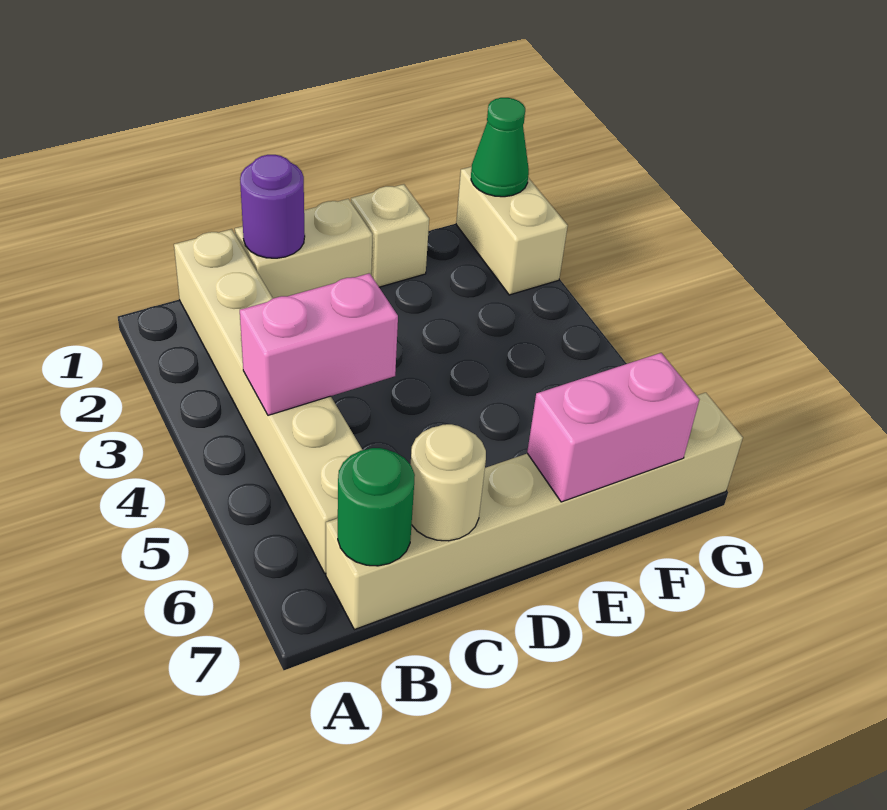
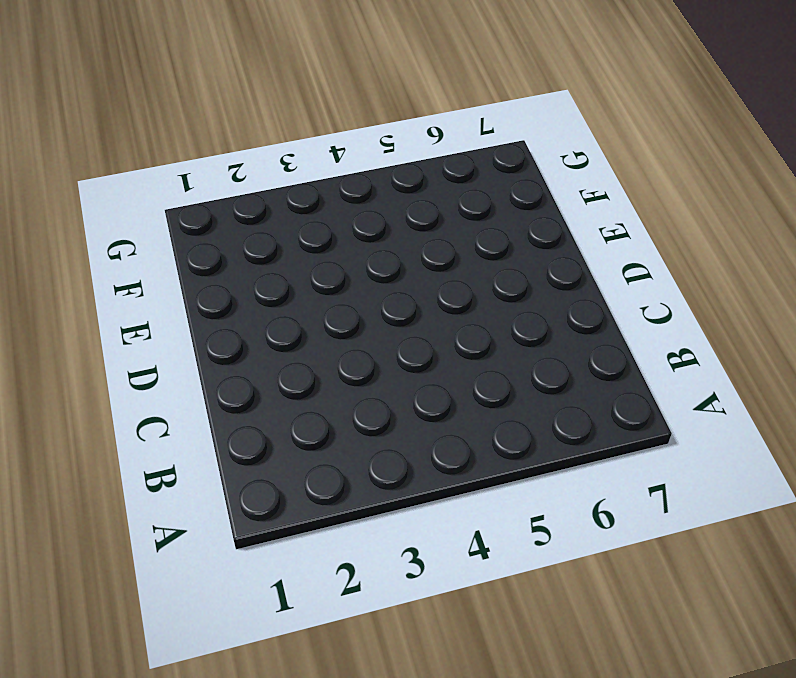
none -> tan brick B1:B6 level 1
none -> tan brick B7:G7 level 1

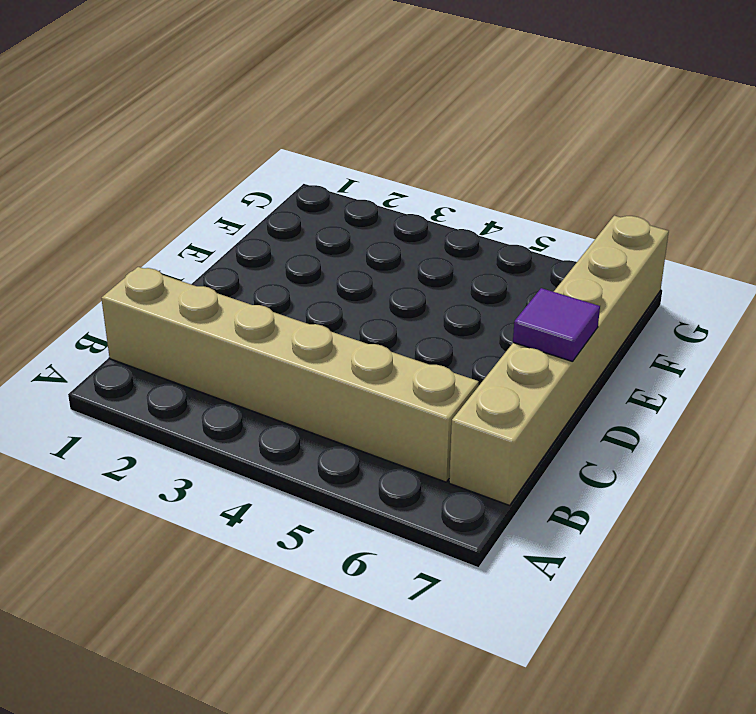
purple tile D7 level 2 -> none
none -> tan brick C1:D1 level 1
none -> tan brick E1 level 1

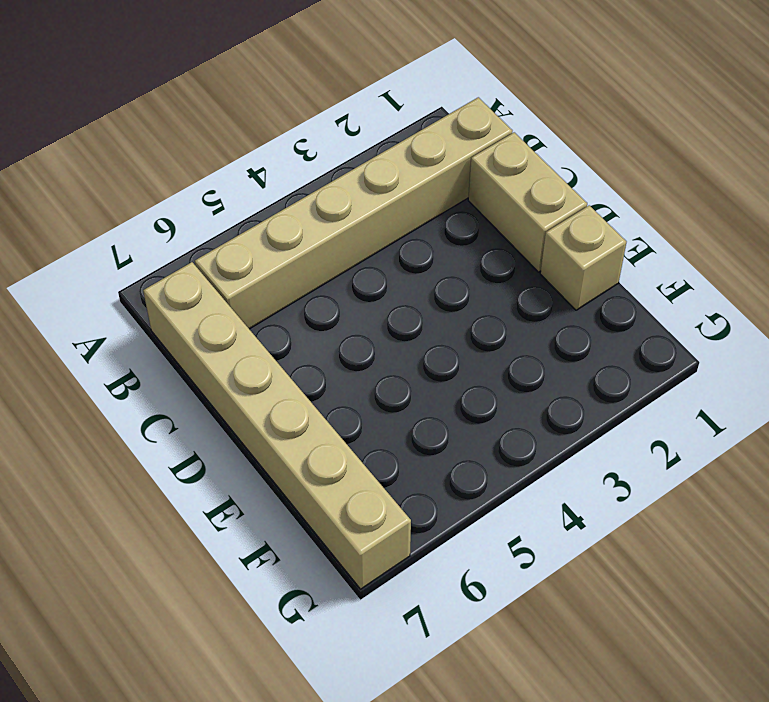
none -> tan brick G1:G2 level 1
none -> pink brick B4:C4 level 2

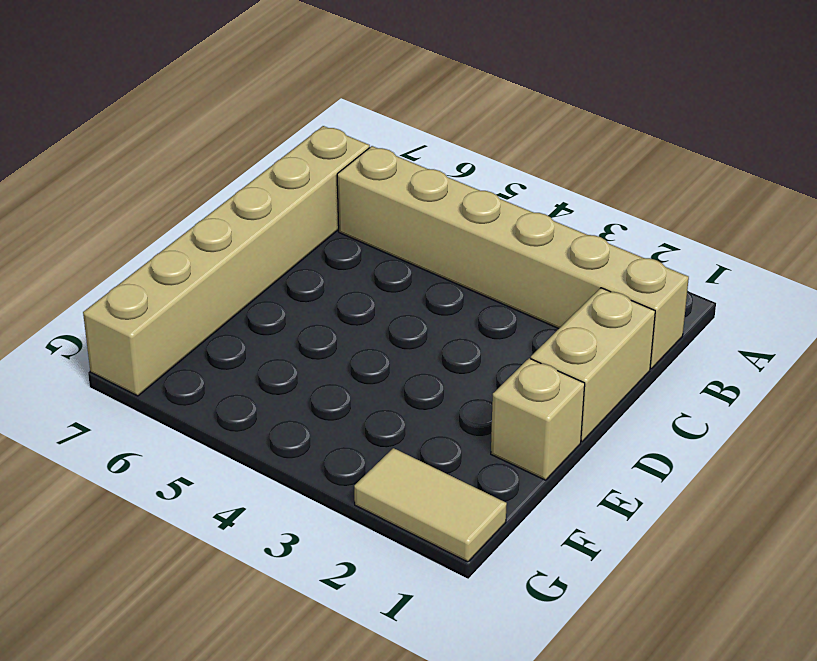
tan tile G1:G2 level 1 -> tan brick G1:G2 level 1
none -> pink brick B4:C4 level 2
none -> green round brick B7 level 2

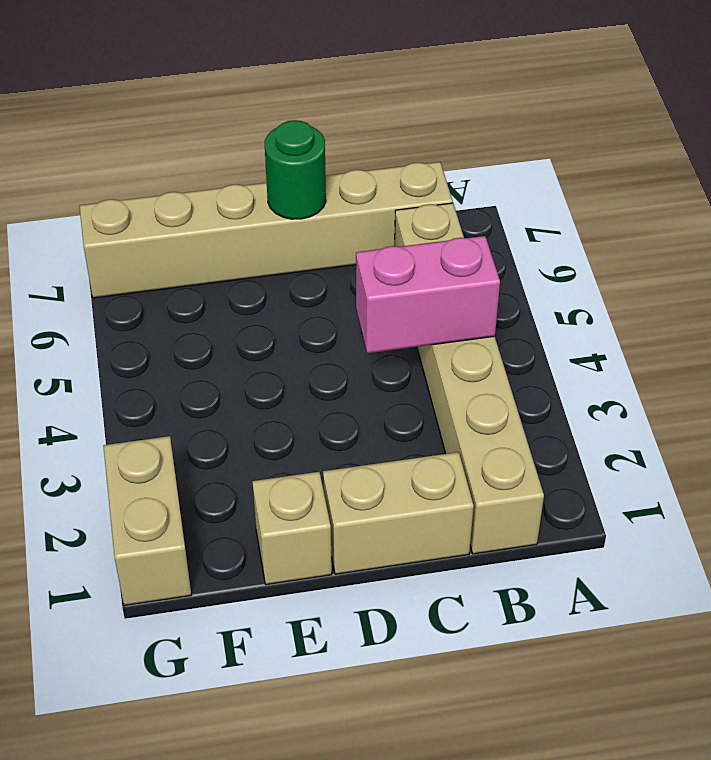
green round brick D7 level 2 -> green round brick B7 level 2
none -> purple round brick C1 level 2
none -> tan round brick C7 level 2

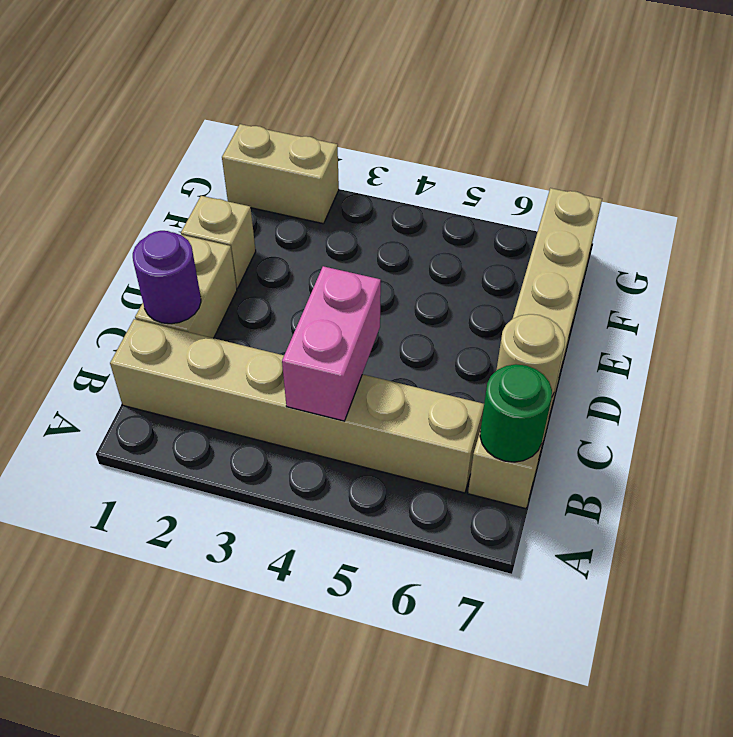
none -> pink brick E7:F7 level 2
none -> green cone G1 level 2

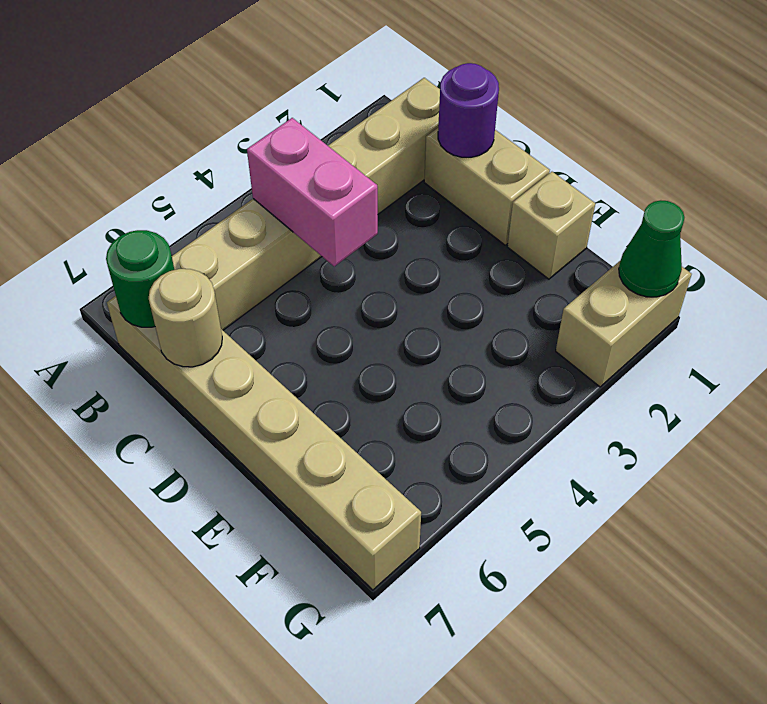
none -> pink brick E7:F7 level 2

